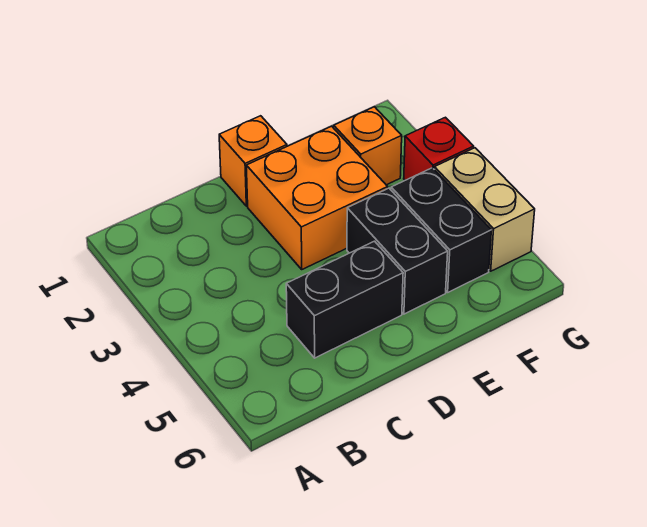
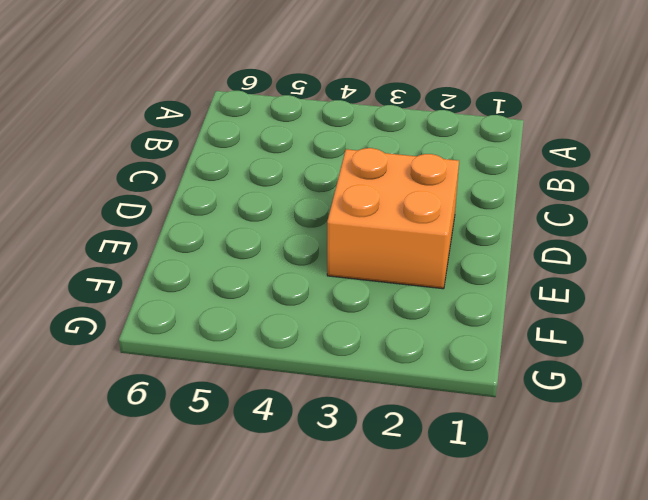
none -> black brick C5:D5 level 1
none -> orange brick D1 level 1

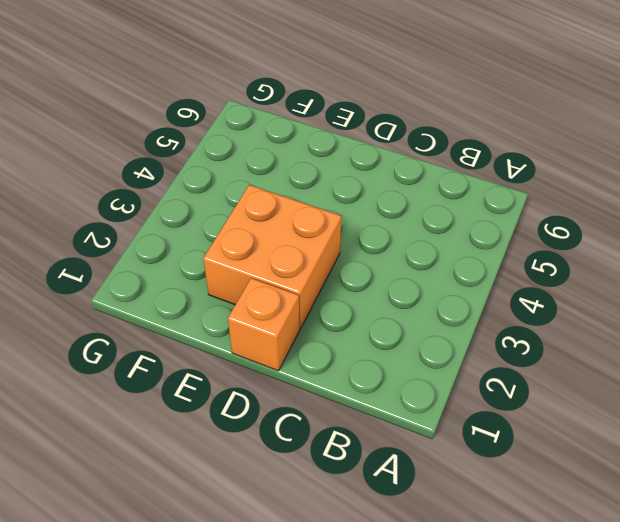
none -> black brick C5:D5 level 1
none -> black brick E4:E5 level 1

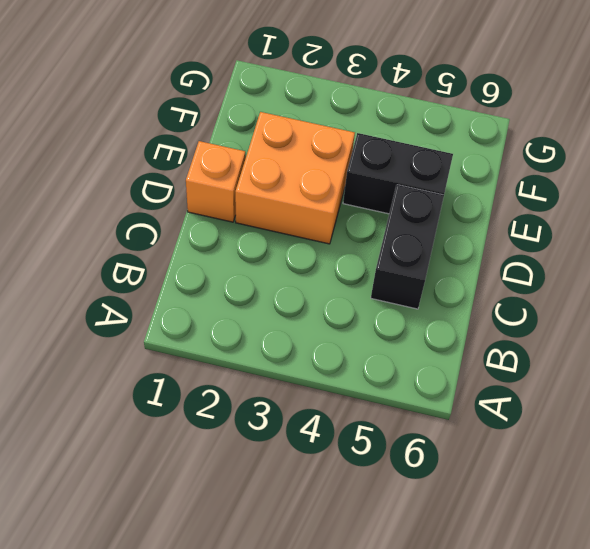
none -> orange brick F2 level 1
none -> black brick F4:F5 level 1

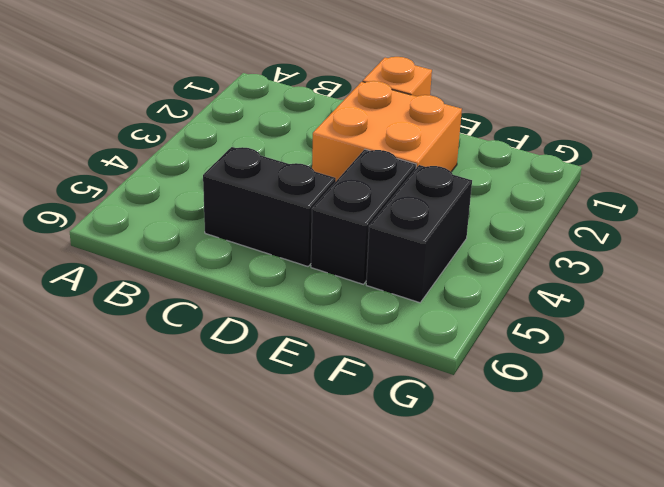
none -> orange brick F2 level 1
none -> red brick G3 level 1

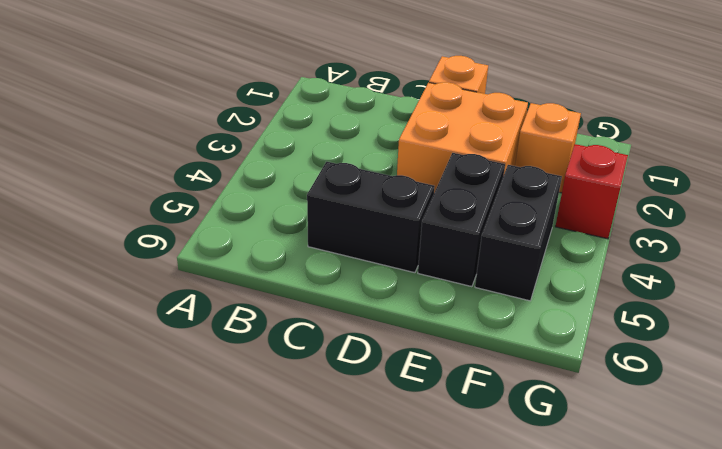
none -> tan brick G4:G5 level 1

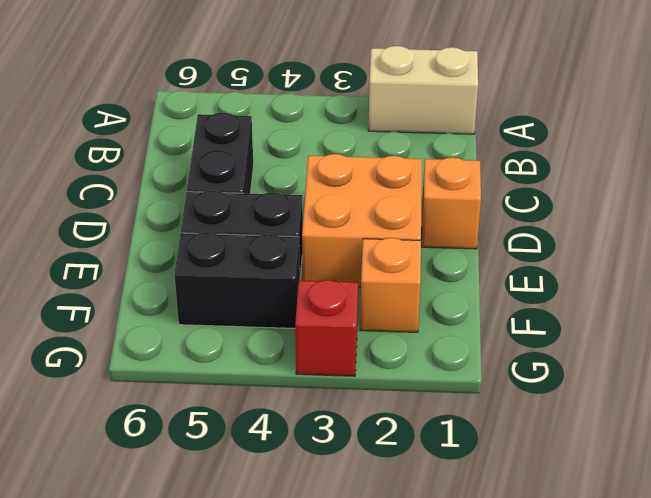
tan brick A1:A2 level 1 -> tan brick G4:G5 level 1

